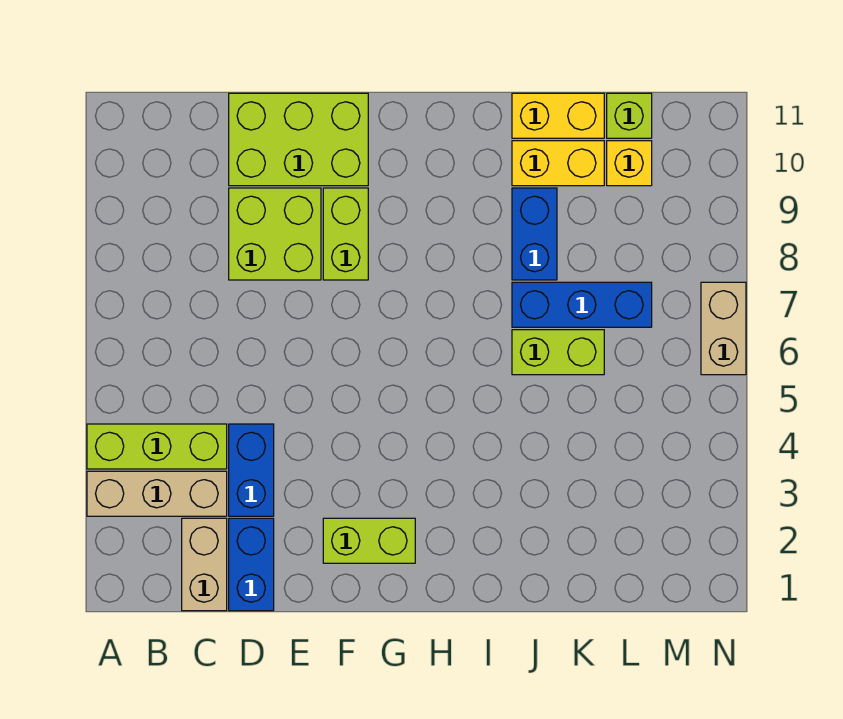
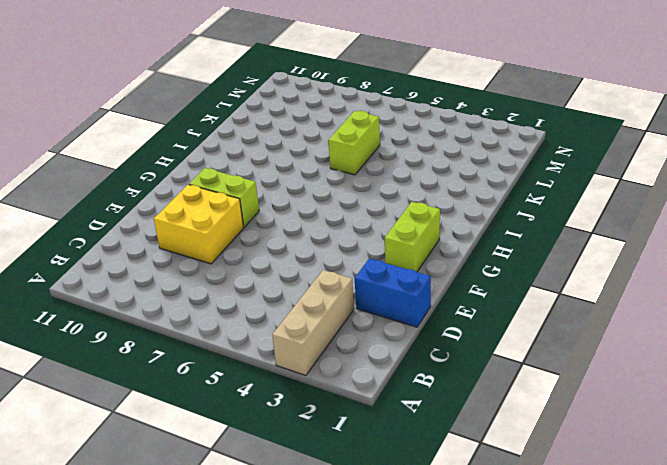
yellow brick D8:E9 level 1 -> lime brick D8:E9 level 1
none -> lime brick A4:C4 level 1
none -> tan brick C1:C2 level 1
none -> blue brick D3:D4 level 1

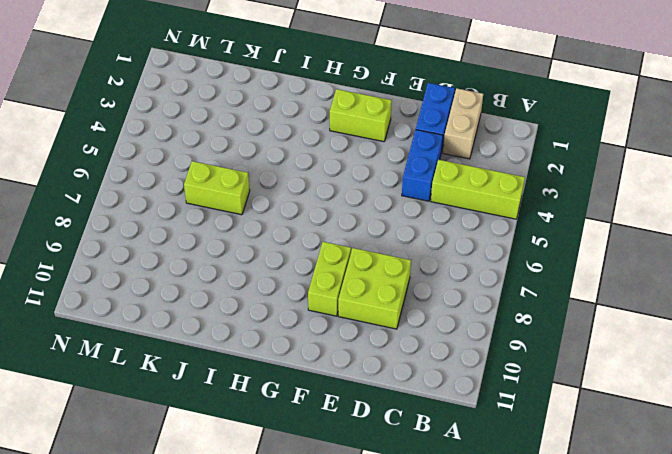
none -> tan brick A3:C3 level 1
none -> lime brick D10:F11 level 1
none -> blue brick J7:L7 level 1

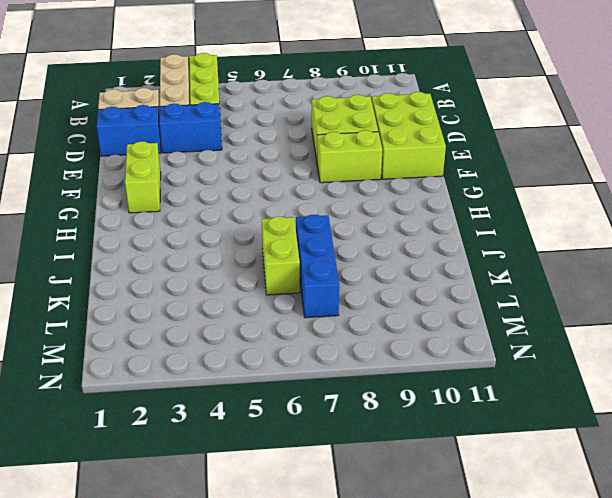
none -> blue brick J8:J9 level 1
none -> yellow brick J10:K10 level 1
none -> yellow brick J11:K11 level 1

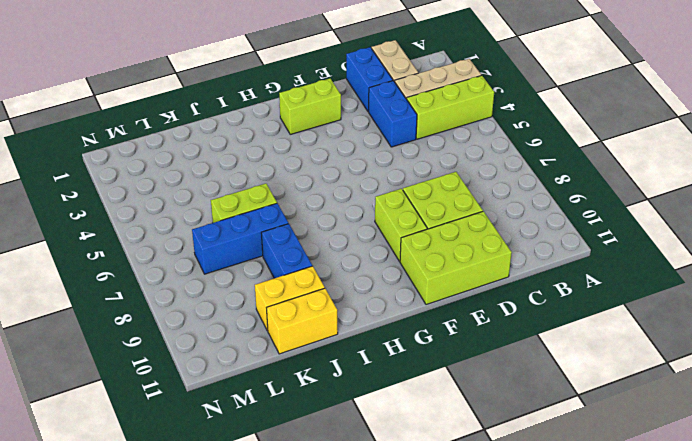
none -> yellow brick L10 level 1
none -> lime brick L11 level 1
none -> tan brick N6:N7 level 1

